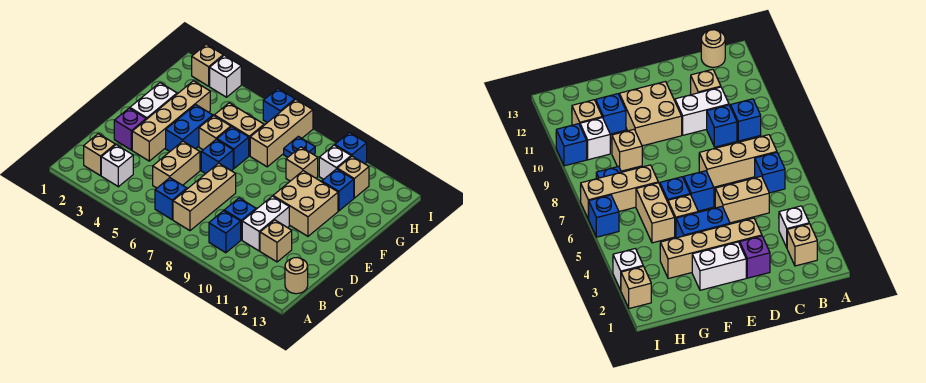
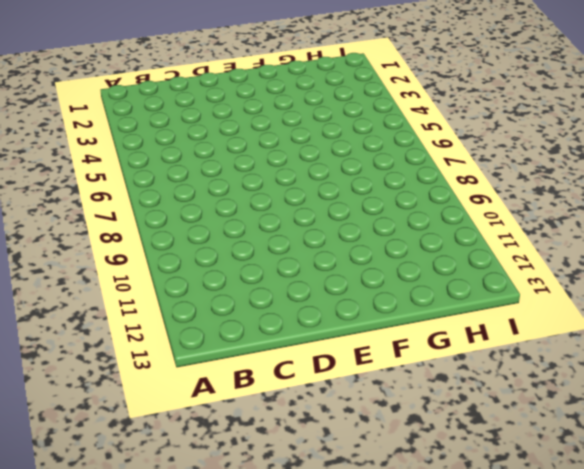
none -> tan brick B2 level 1
none -> white brick B3 level 1
none -> blue brick B6 level 1

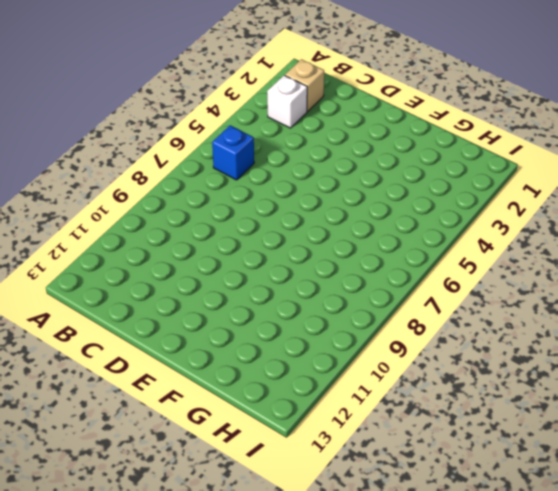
none -> tan brick B7:D7 level 1
none -> blue brick B9 level 1
none -> tan round brick B13 level 1

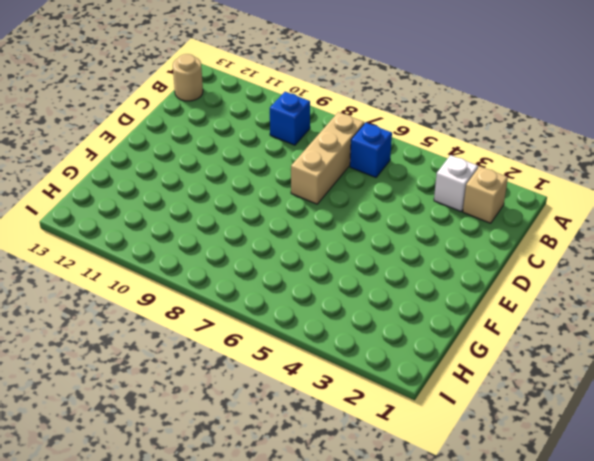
none -> tan brick C5:D5 level 1
none -> blue brick C9 level 1
none -> white brick C10:D10 level 1

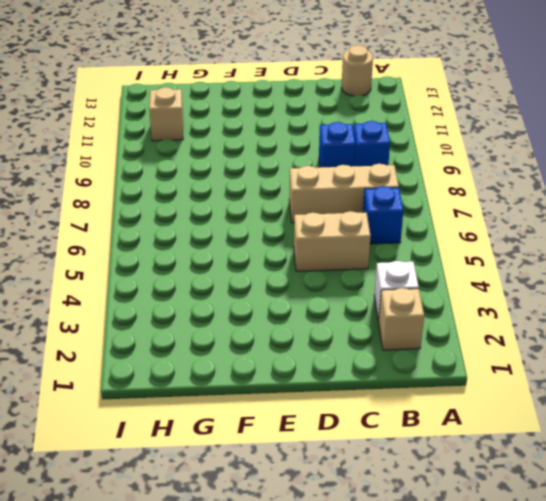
none -> white brick C10:D10 level 1
none -> tan brick C11 level 1
none -> purple brick D2 level 1

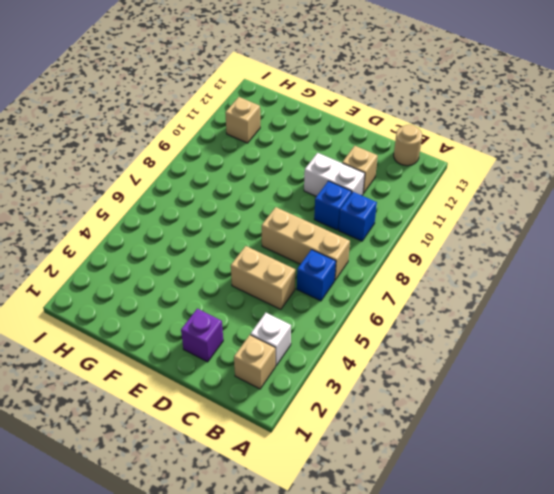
none -> tan brick D3:G3 level 1
none -> white brick E2:F2 level 1
none -> blue brick E4:F4 level 1

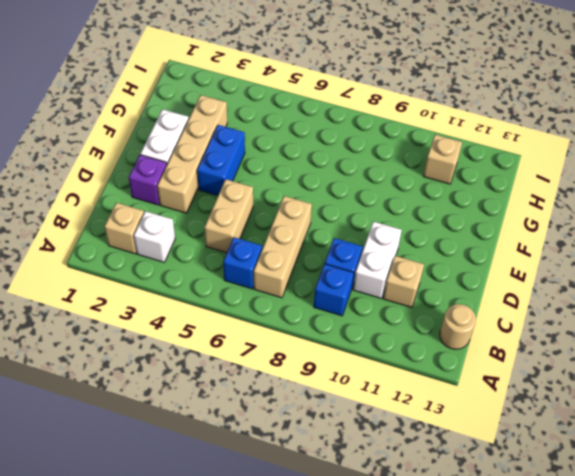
none -> blue brick E6 level 1
none -> tan brick E10:F11 level 1
none -> tan brick F5 level 1

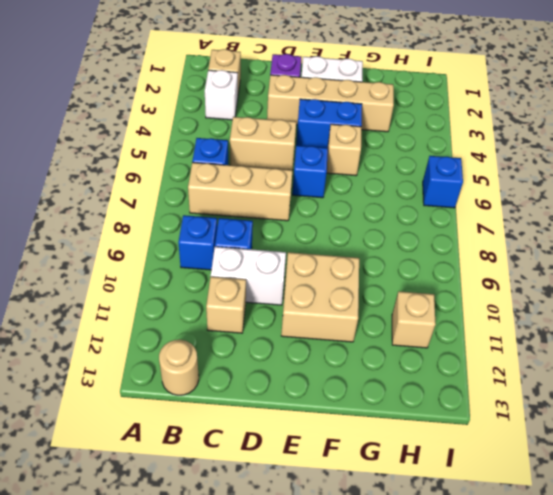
none -> blue brick F6 level 1
none -> tan brick G5:G6 level 1
none -> tan brick G7:I7 level 1

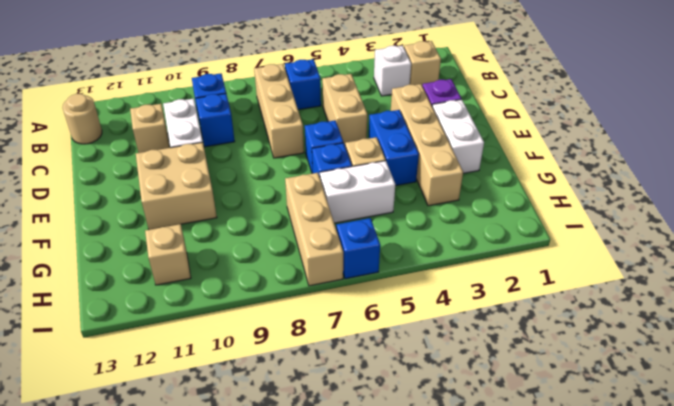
white brick G5:G6 level 1 -> tan brick G5:G6 level 1
none -> tan brick G9 level 1
none -> blue brick G11 level 1
none -> blue plate H8 level 1

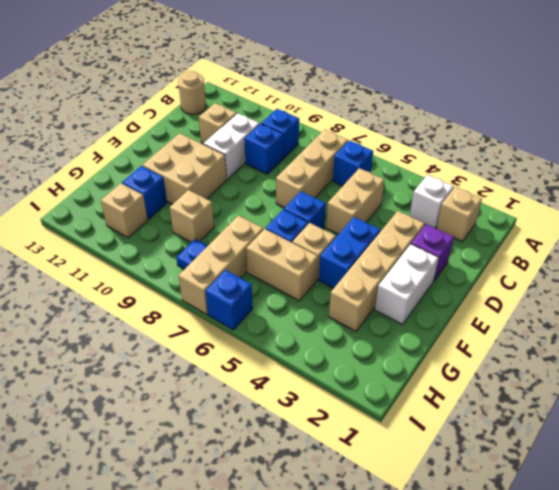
none -> white brick H10 level 1
none -> tan brick I2 level 1
none -> white brick I3 level 1

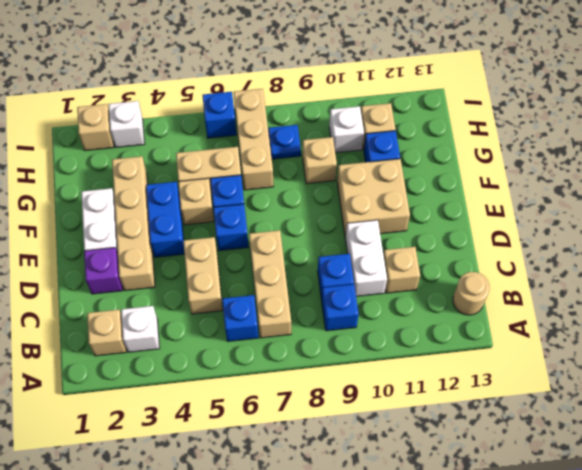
none -> blue brick I10 level 1

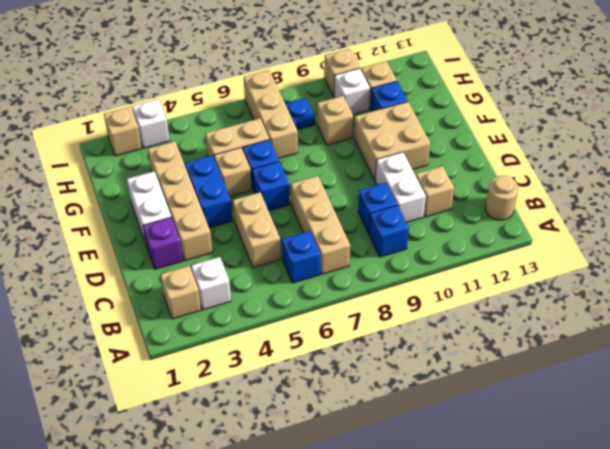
tan brick I10 level 1 -> blue brick I10 level 1
none -> blue brick I6 level 1

